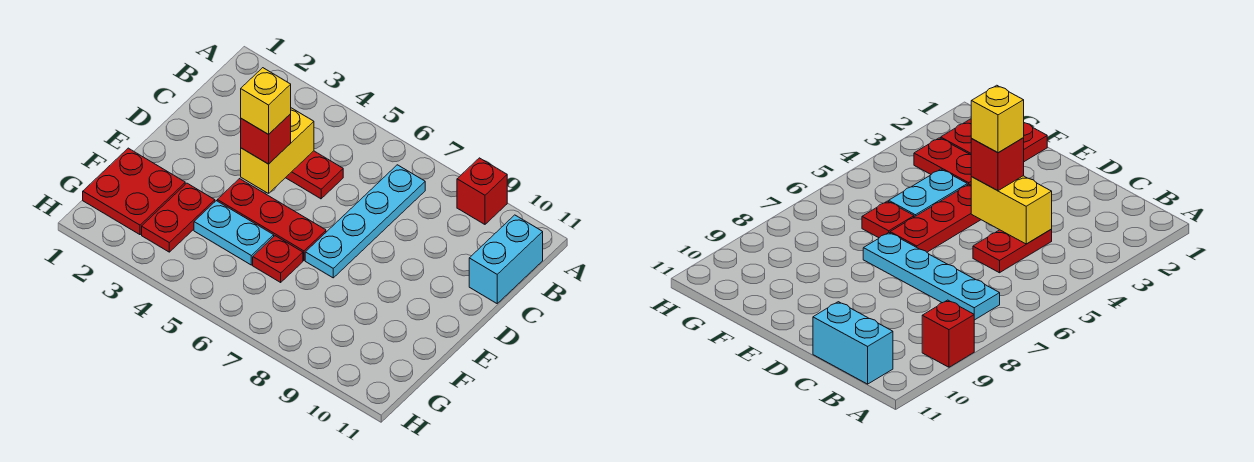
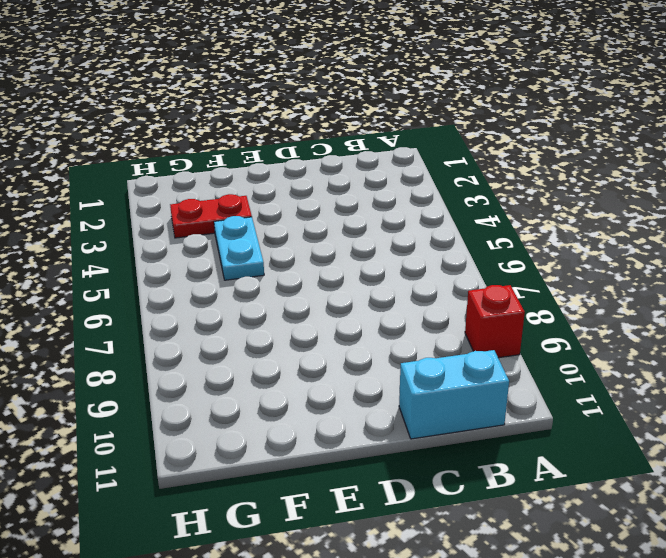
none -> cyan plate B7:E7 level 1
none -> red plate C4:C5 level 1
none -> red plate E4:E6 level 1

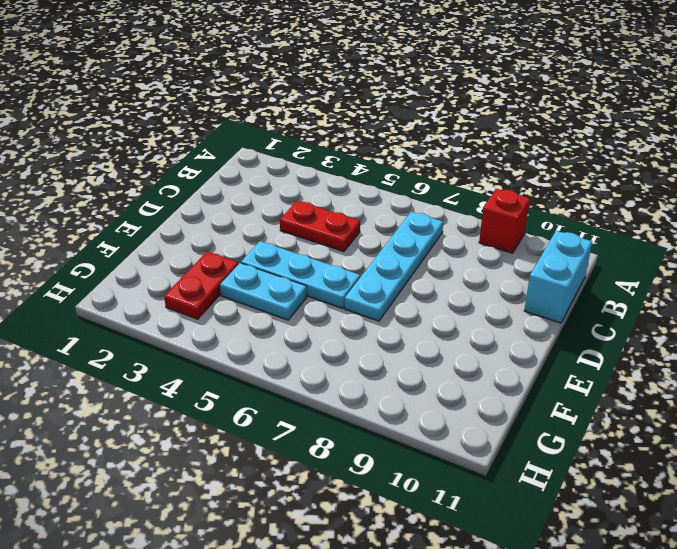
cyan plate E4:E6 level 1 -> red plate E4:E6 level 1
none -> red plate F1:G2 level 1
none -> red plate F6 level 1
none -> yellow brick C4:D4 level 2

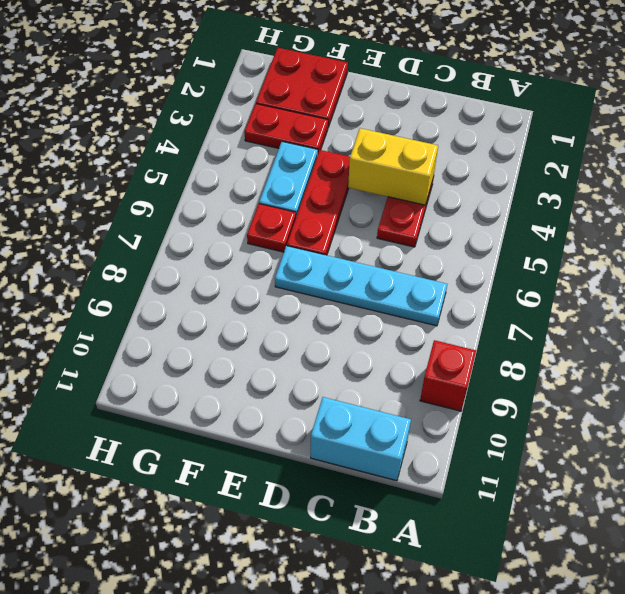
none -> red brick D4 level 3
none -> yellow brick D4 level 4

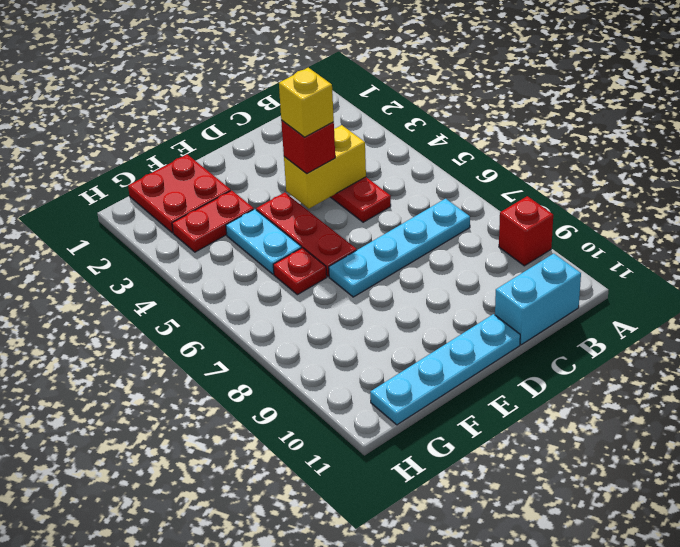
cyan plate D11:G11 level 1 -> none

